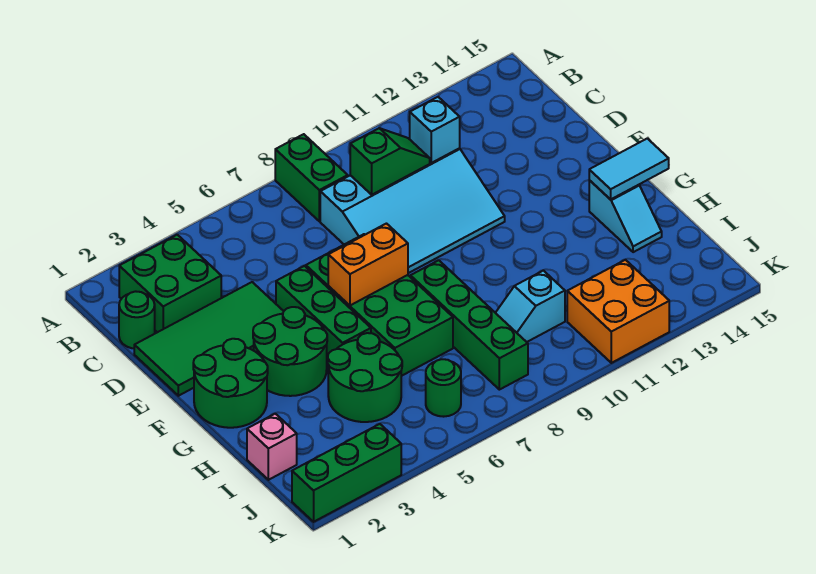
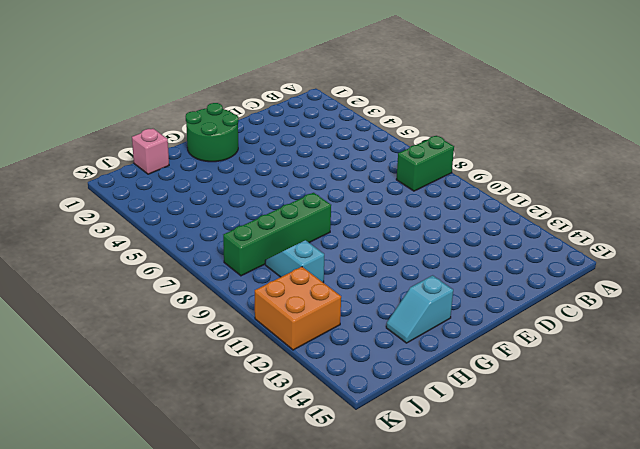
none -> green brick B2:C3 level 1
none -> green round brick C1 level 1
none -> cyan slope C8:E11 level 1 top C

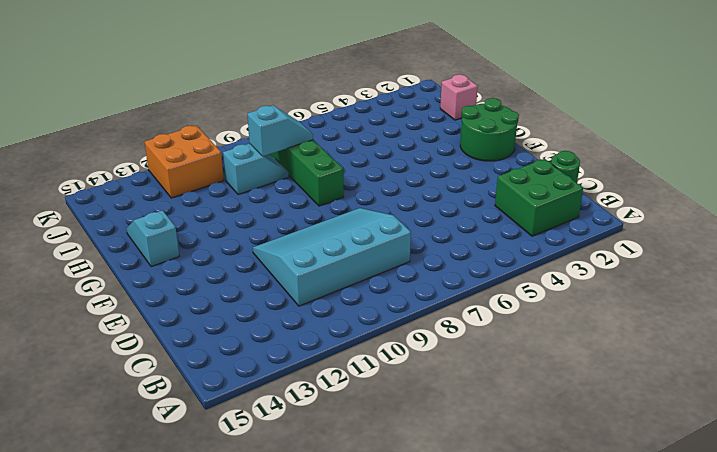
cyan slope I8:I9 level 2 top 9 -> none
none -> green brick A8:B8 level 1
none -> green tile D1:E4 level 1
none -> green brick E5:G5 level 1

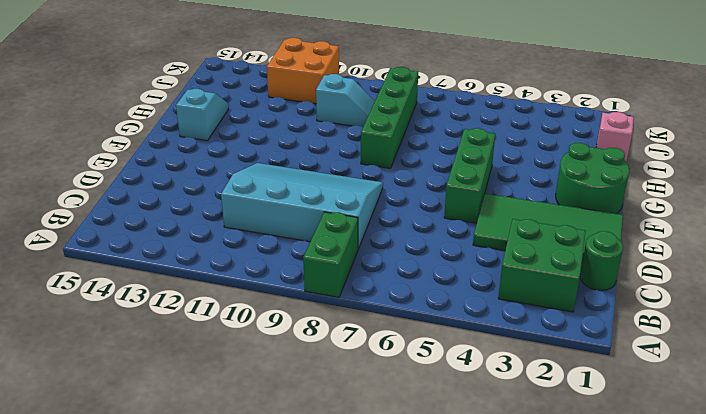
none -> green brick E6:H7 level 1
none -> green round brick F3:G4 level 1
none -> green round brick H4:I5 level 1

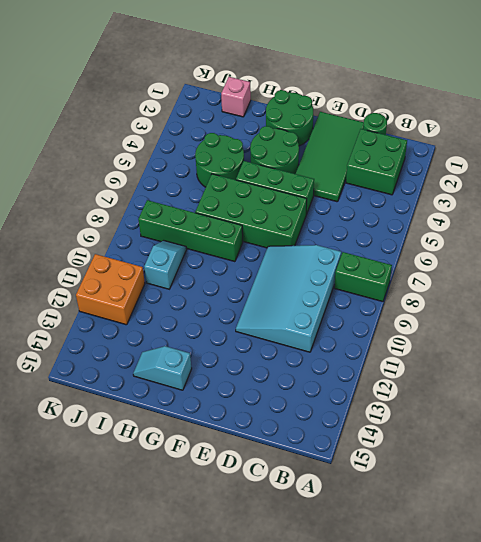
none -> green round brick J6 level 1
none -> green brick K1:K3 level 1
none -> green slope C9:C10 level 2 top 9

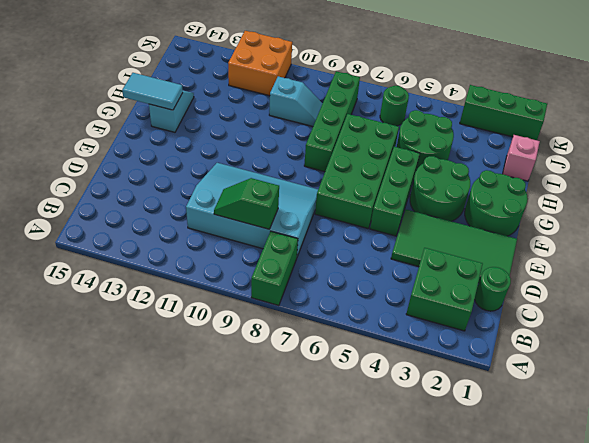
none -> cyan brick C11 level 2
none -> orange brick F6:F7 level 2

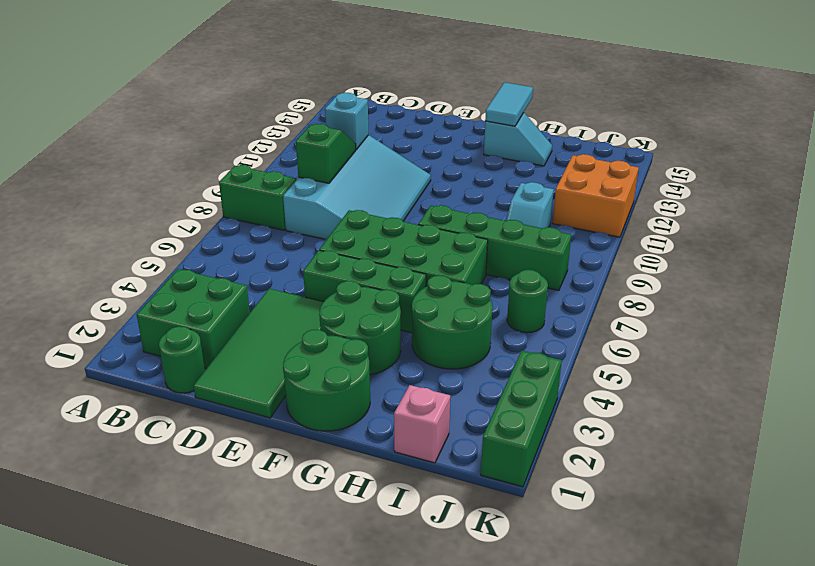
none -> orange brick F6:F7 level 2

